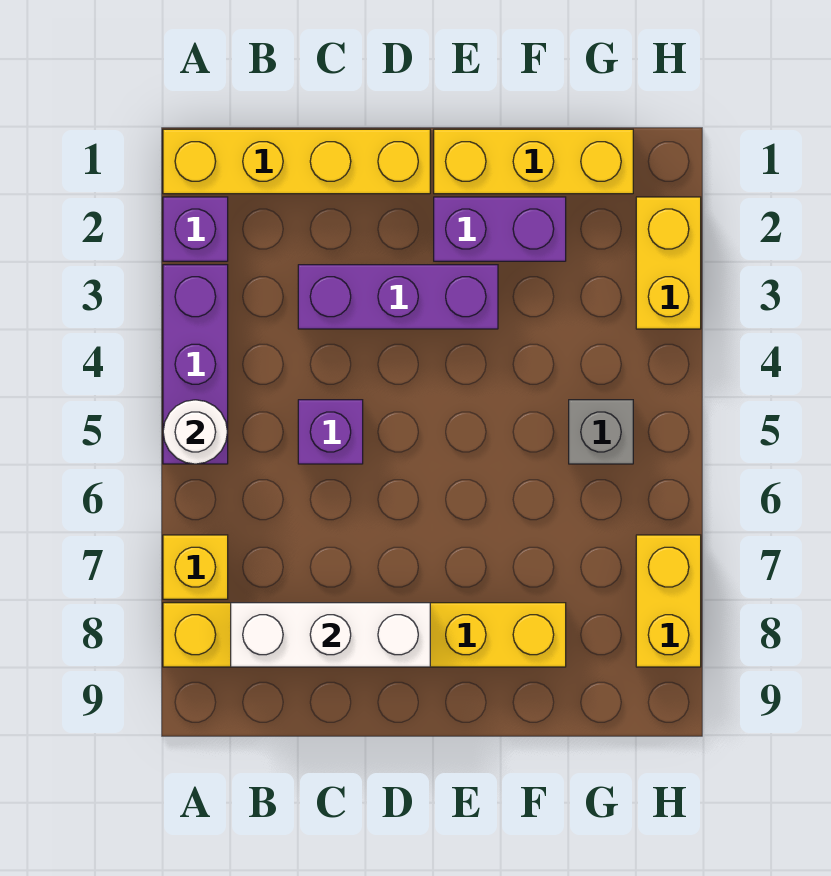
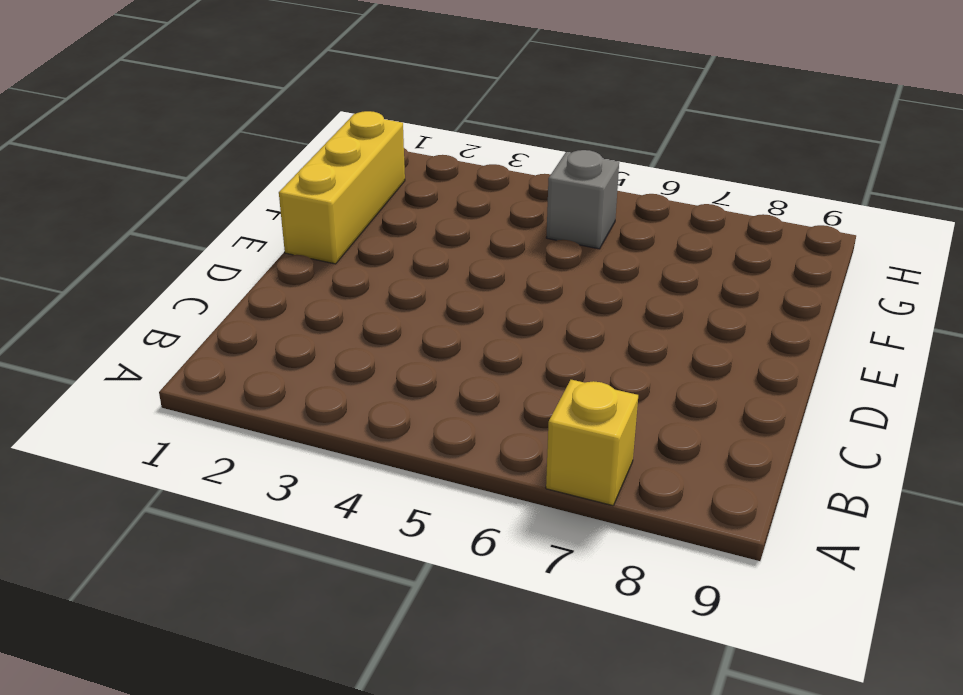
none -> yellow brick A1:D1 level 1
none -> purple brick A2 level 1
none -> purple brick A3:A5 level 1

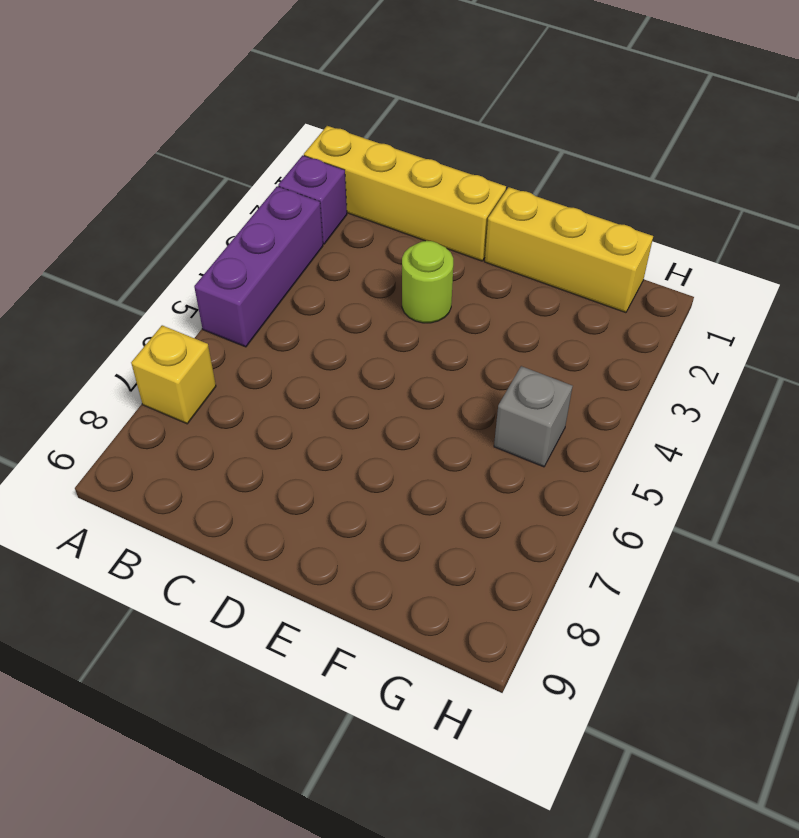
lime round brick D3 level 1 -> purple brick C3:E3 level 1
none -> yellow brick A8:F8 level 1
none -> purple brick C5 level 1
none -> purple brick E2:F2 level 1

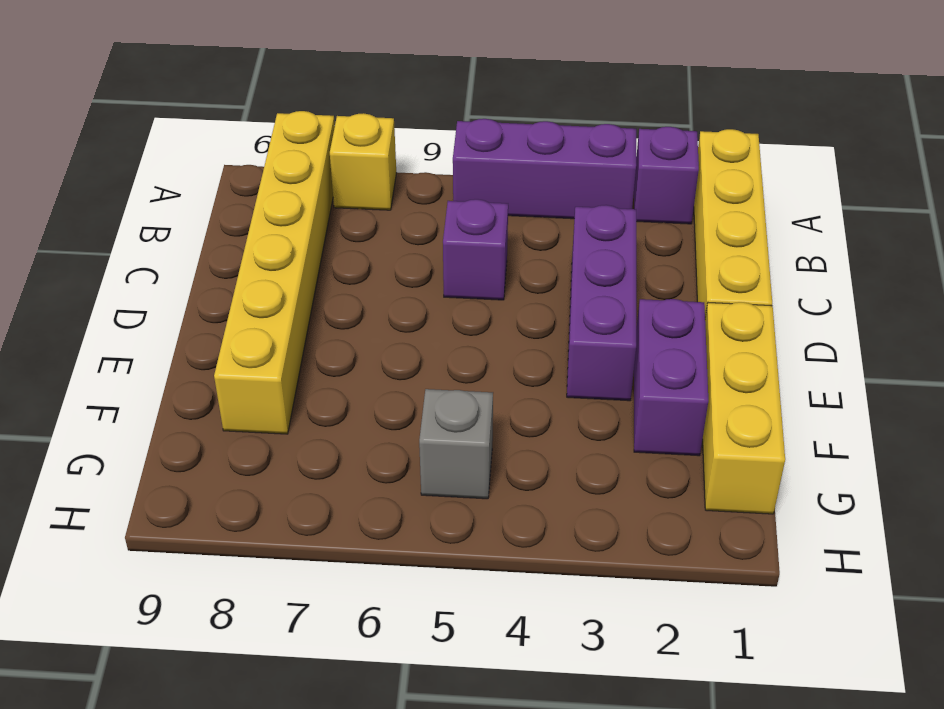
none -> yellow brick H2:H3 level 1
none -> yellow brick H7:H8 level 1
none -> white round brick A5 level 2

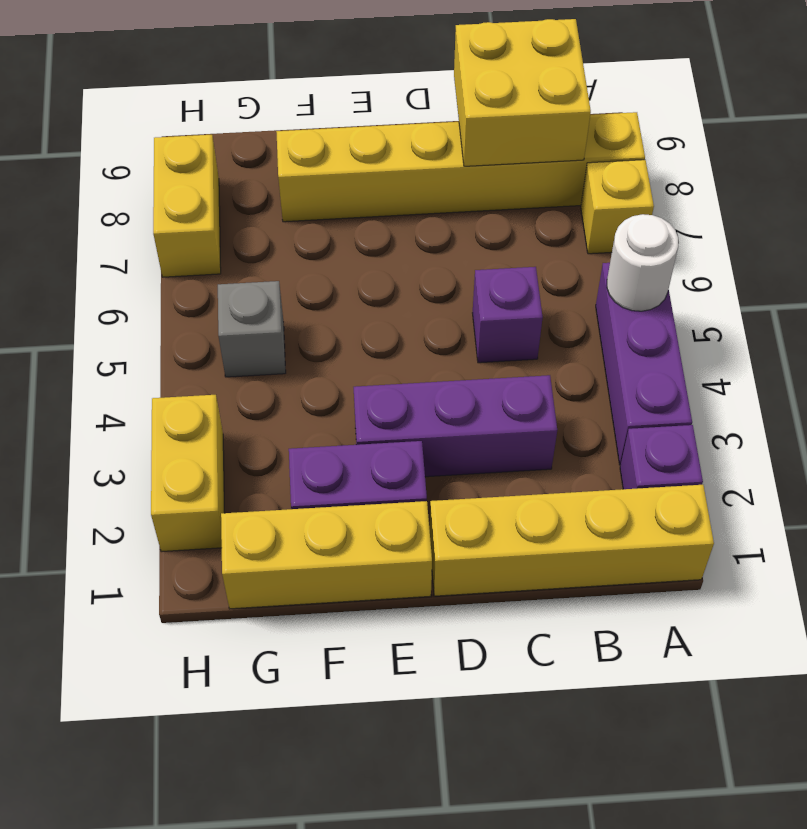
yellow brick B8:C9 level 2 -> white brick B8:D8 level 2

